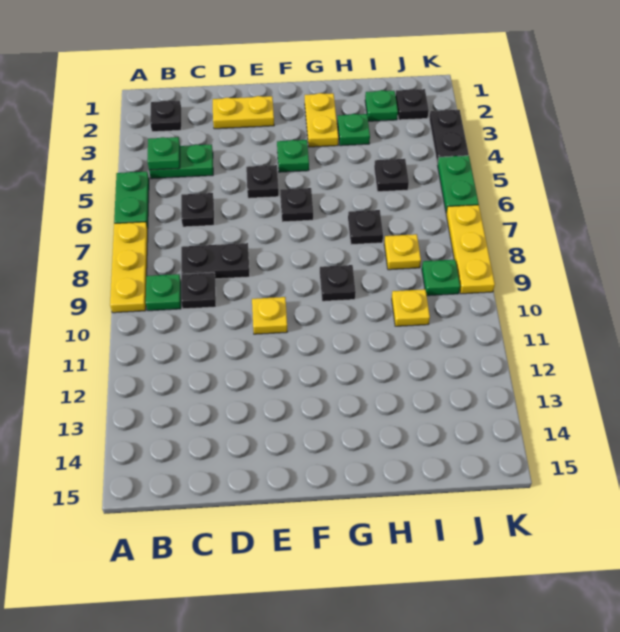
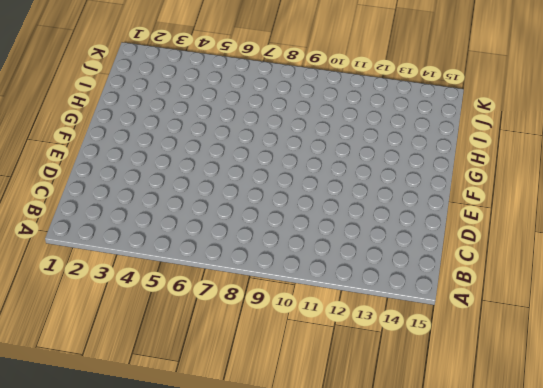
none -> green plate A5:A6 level 1
none -> yellow plate A7:A9 level 1
none -> black plate B2 level 1

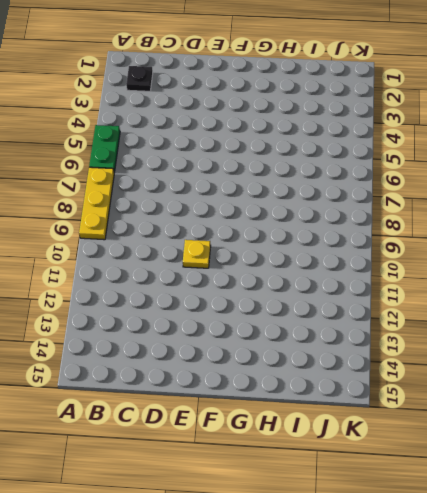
none -> green plate B4:C4 level 1
none -> green plate B9 level 1
none -> black plate C6 level 1

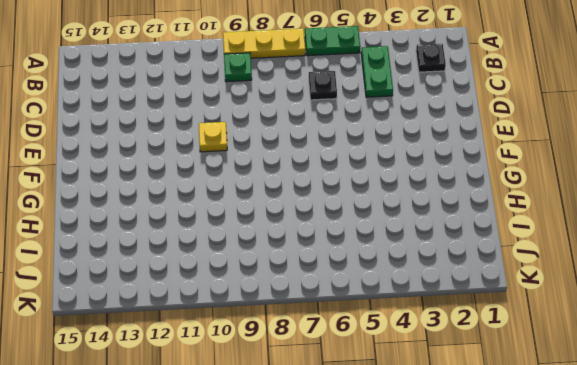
none -> black plate C8:D8 level 1
none -> black plate C9 level 1
none -> yellow plate D2:E2 level 1

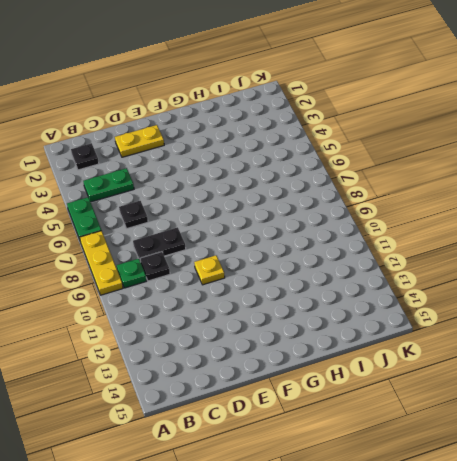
none -> black plate E5 level 1
none -> green plate F4 level 1
none -> black plate F6 level 1

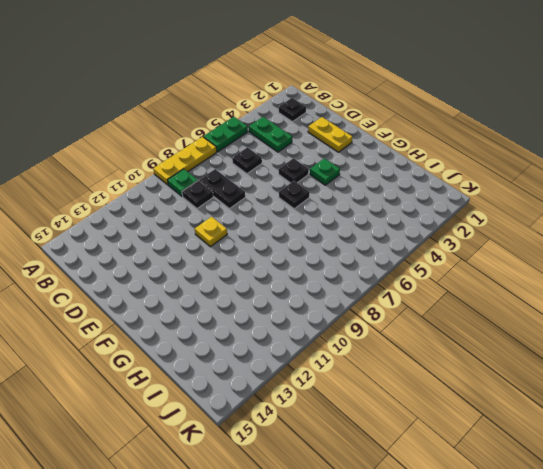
none -> yellow plate G2:G3 level 1
none -> black plate G9 level 1
none -> green plate H3 level 1

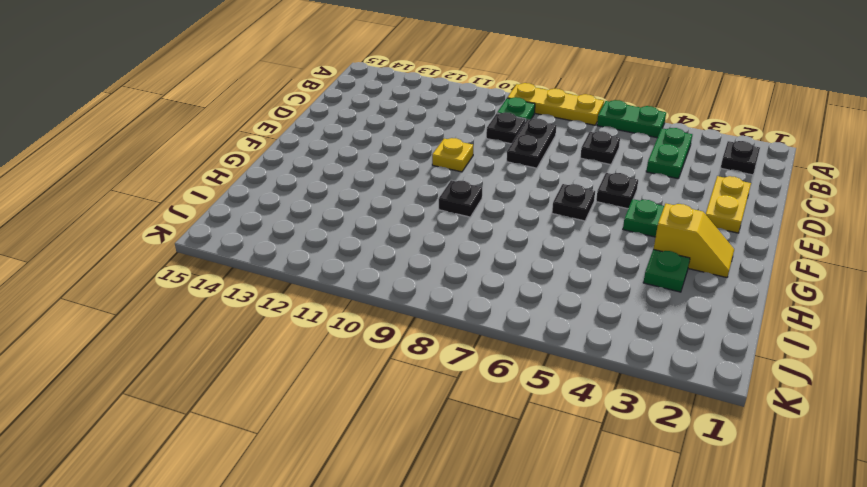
yellow slope G2:G3 level 1 top 3 -> yellow plate G2:G3 level 1
none -> black plate H7 level 1
none -> green plate I2 level 1
none -> black plate I5 level 1

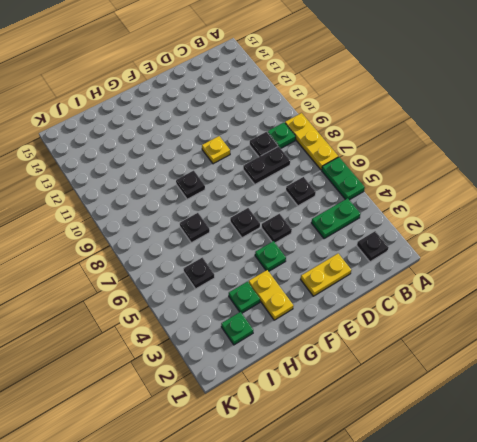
none -> yellow plate I8 level 1
none -> yellow plate I10 level 1
none -> black plate J2 level 1

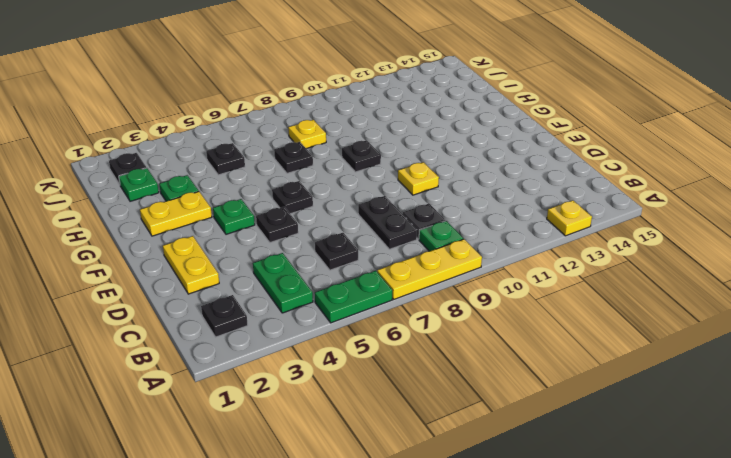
yellow plate A13 level 1 -> yellow plate I10 level 1
none -> green plate J9 level 1
none -> black plate K3:K4 level 1
none -> green plate K5:K6 level 1

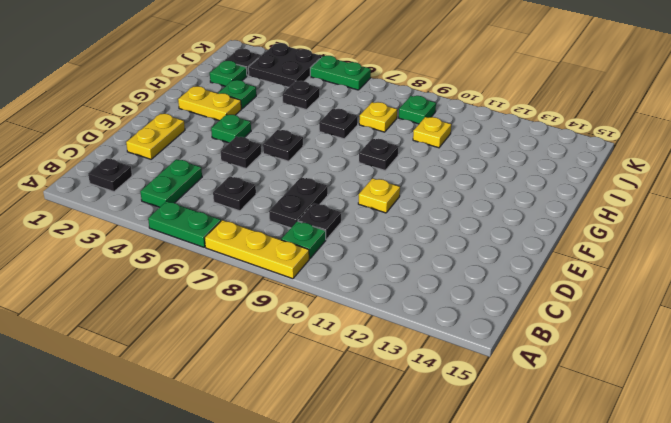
black plate J3:K4 level 1 -> black plate K3:K4 level 1
none -> yellow plate K7:K9 level 1
none -> green plate B4 level 2

